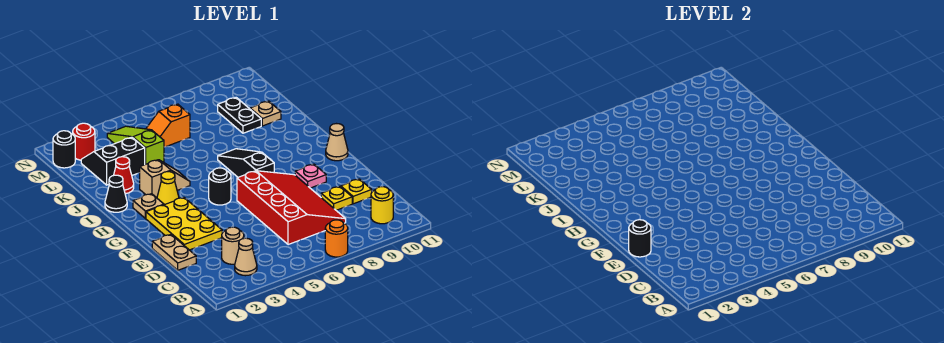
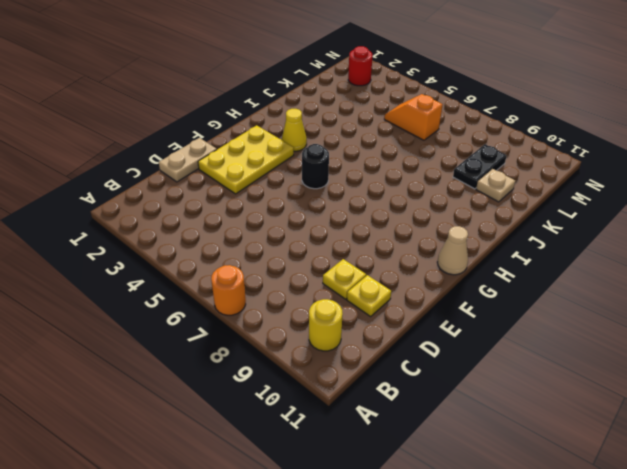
none -> tan cone B3 level 1
none -> tan round brick C3 level 1
none -> red slope C6:F8 level 1 top 6

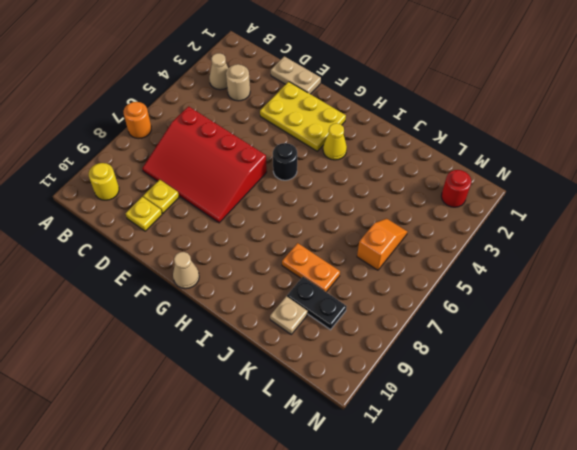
orange plate J8:K8 level 1 -> none
none -> pink plate F9 level 1
none -> black slope G7:I7 level 1 top G
none -> tan plate H2 level 1

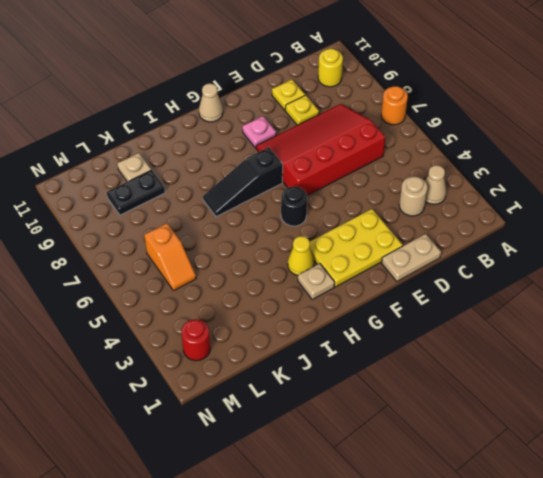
none -> black cone I1 level 1
none -> tan slope I3:I4 level 1 top 3
none -> red cone J2 level 1

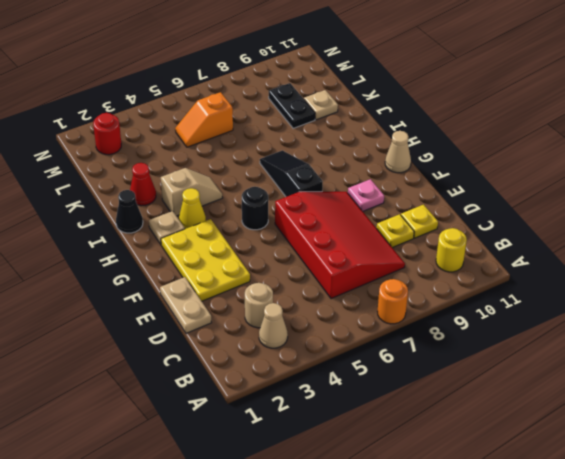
none -> black slope K2:L3 level 1 top K
none -> lime slope K4:M4 level 1 top K
none -> black round brick M1 level 1

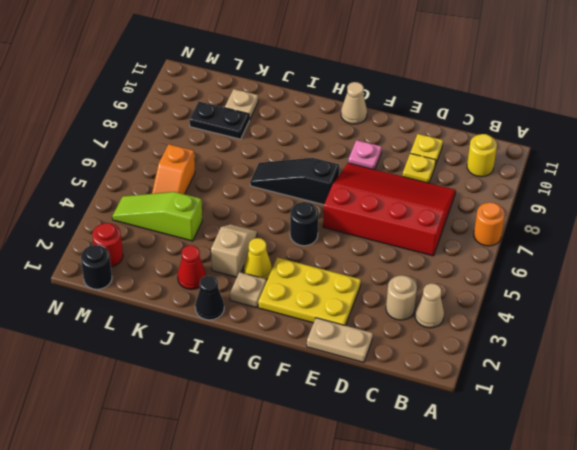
none -> black slope K2:L3 level 1 top K
none -> black round brick E1 level 2

